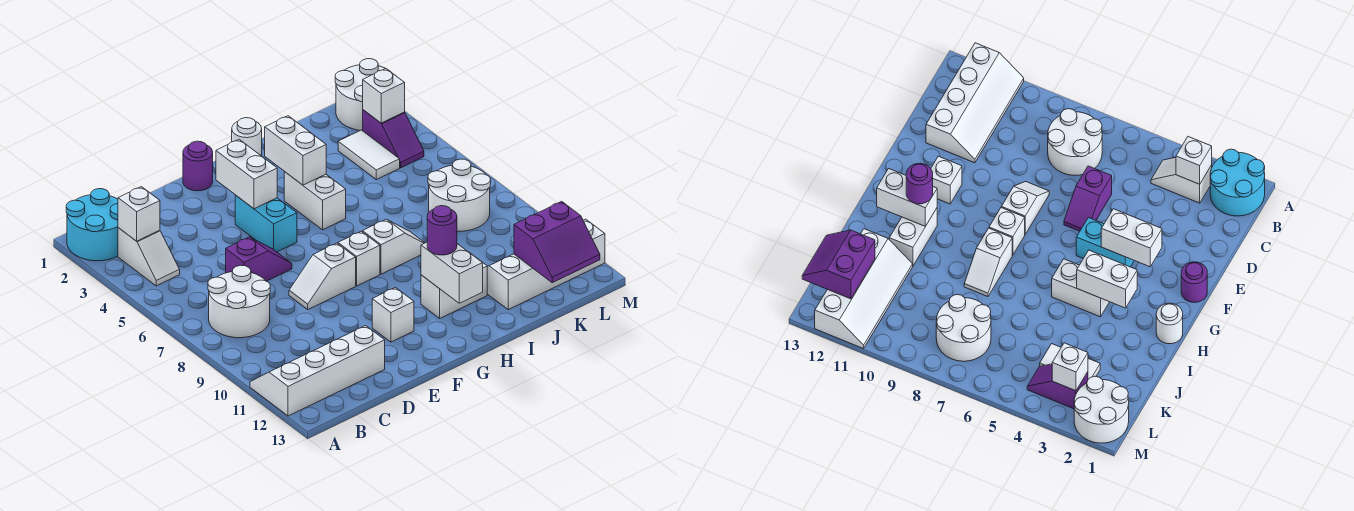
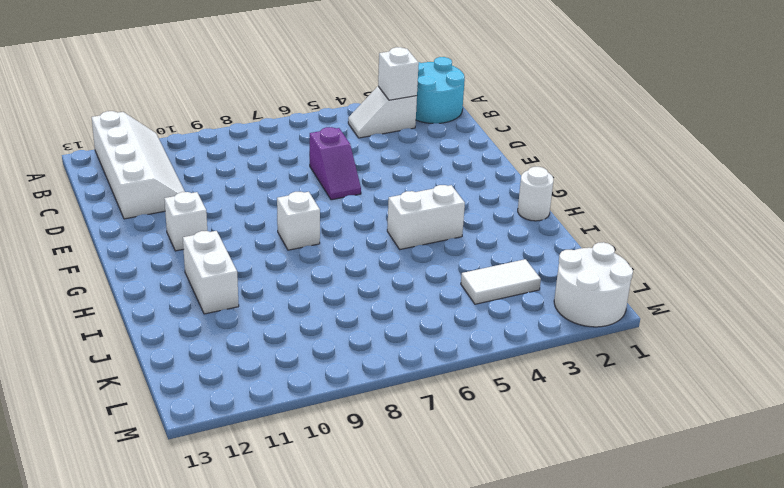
none -> white round brick B7:C8 level 1
none -> white slope E8:F8 level 1 top F
none -> purple round brick F1 level 1

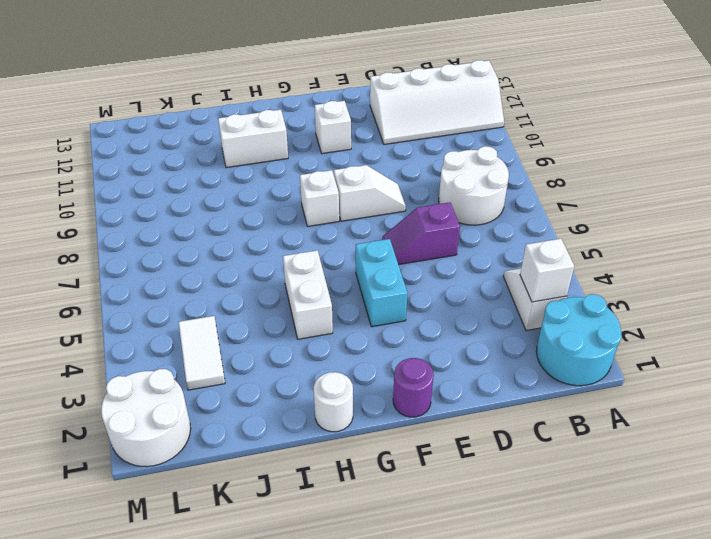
none -> white slope H8:I8 level 1 top H
none -> white slope J11:M12 level 1 top 12
none -> white round brick K7:L8 level 1

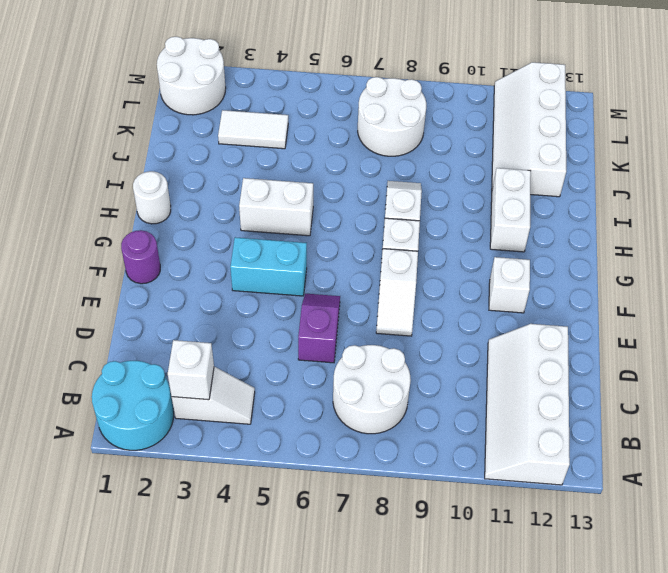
none -> purple slope L3:L4 level 1 top 3
none -> white brick F3:F4 level 2
none -> white brick H3:H4 level 2

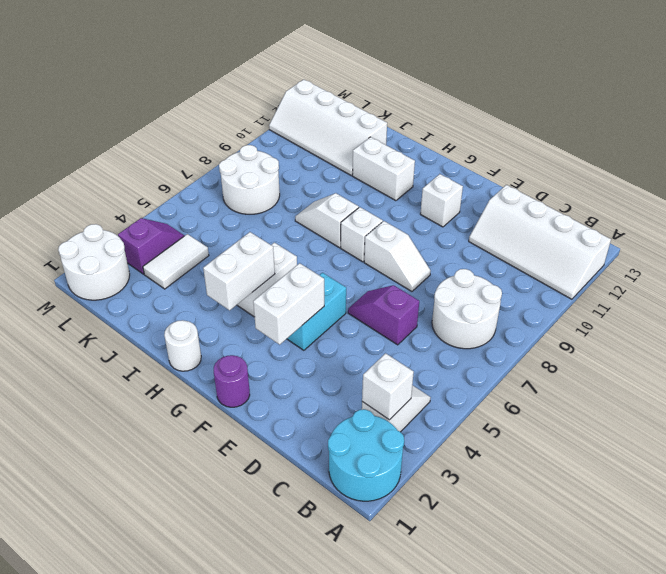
none -> white brick H11:H12 level 2
none -> purple slope K12:L13 level 2 top 12
none -> white brick L3 level 2

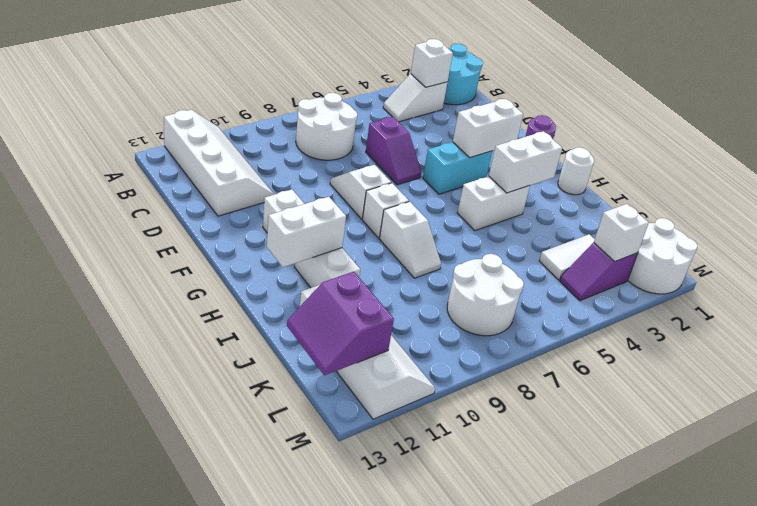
none -> purple round brick H11 level 3

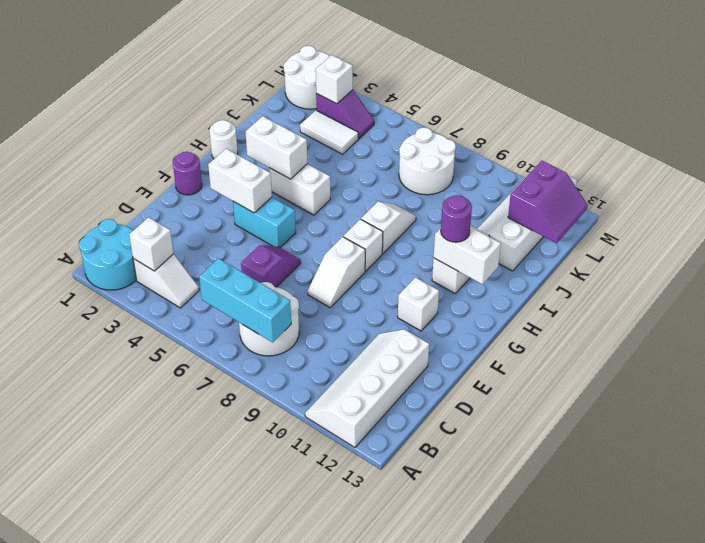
cyan brick B6:B8 level 2 -> none

